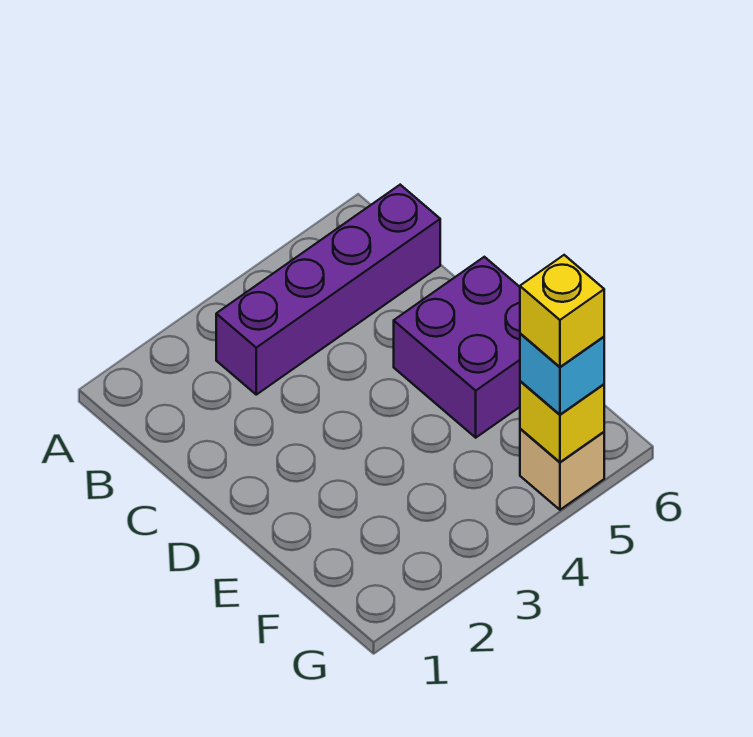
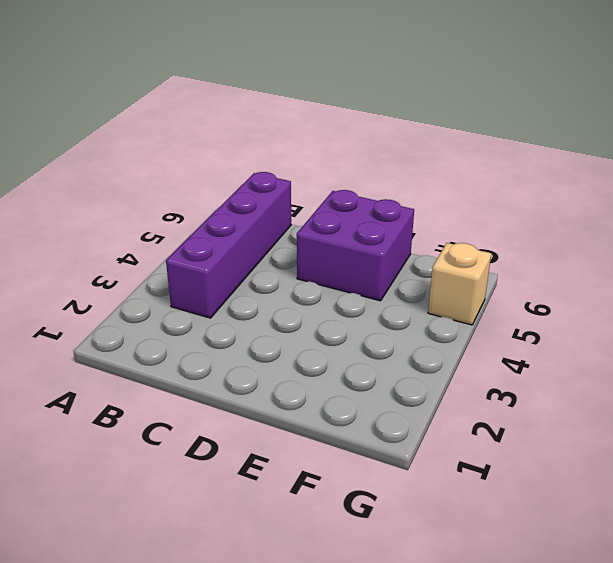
none -> yellow brick G5 level 2
none -> cyan brick G5 level 3

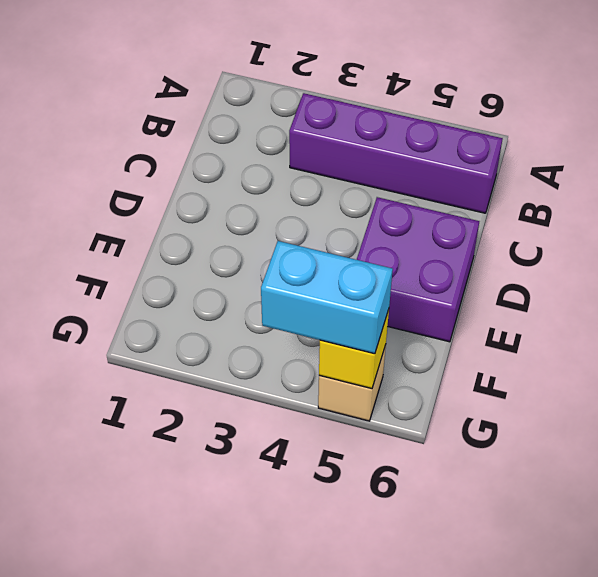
cyan brick G4:G5 level 3 -> cyan brick G5 level 3
none -> yellow brick G5 level 4

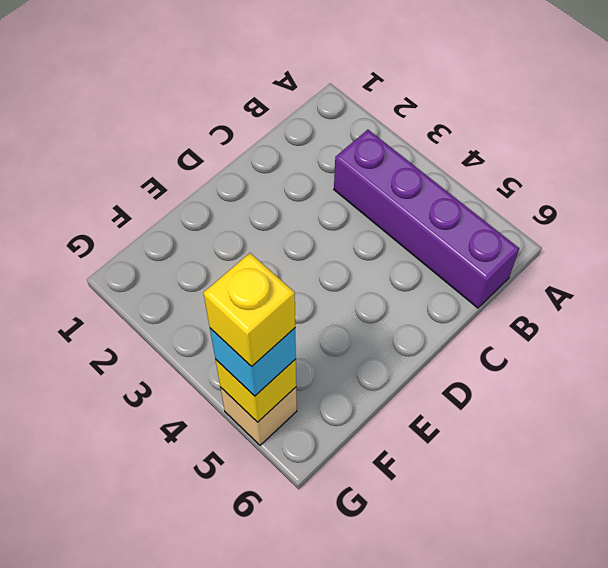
none -> purple brick D5:E6 level 1

